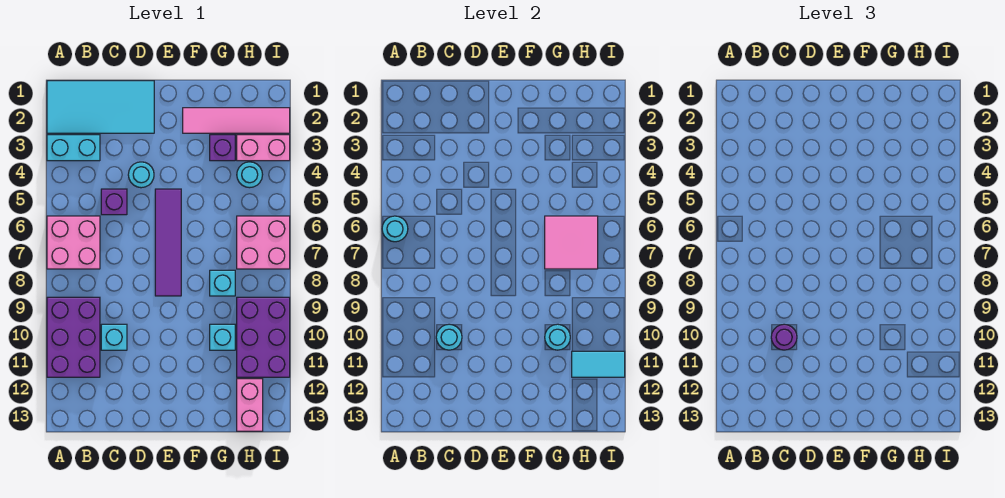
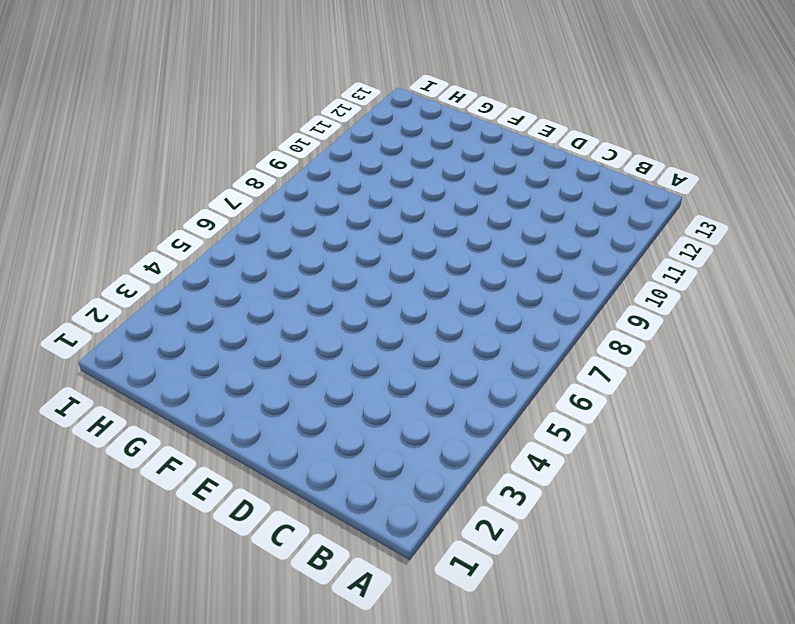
none -> cyan tile A1:D2 level 1
none -> cyan brick A3:B3 level 1
none -> pink brick A6:B7 level 1

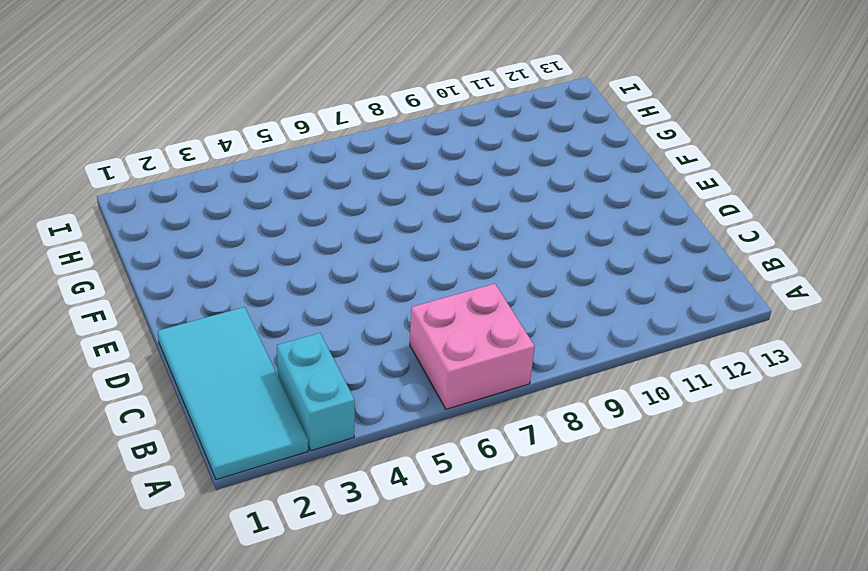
none -> purple brick A9:B11 level 1
none -> purple brick C5 level 1
none -> cyan brick C10 level 1

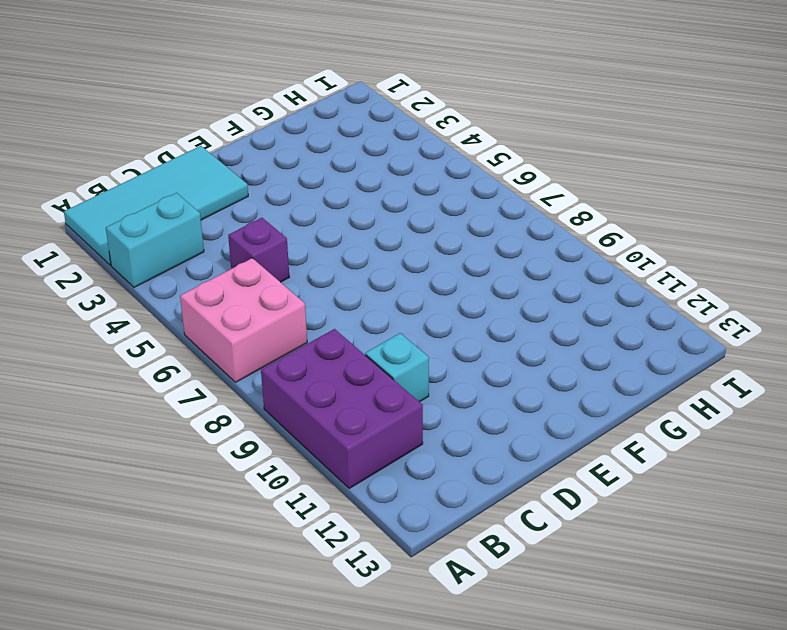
none -> cyan round brick D4 level 1
none -> purple tile E5:E8 level 1
none -> pink tile F2:I2 level 1

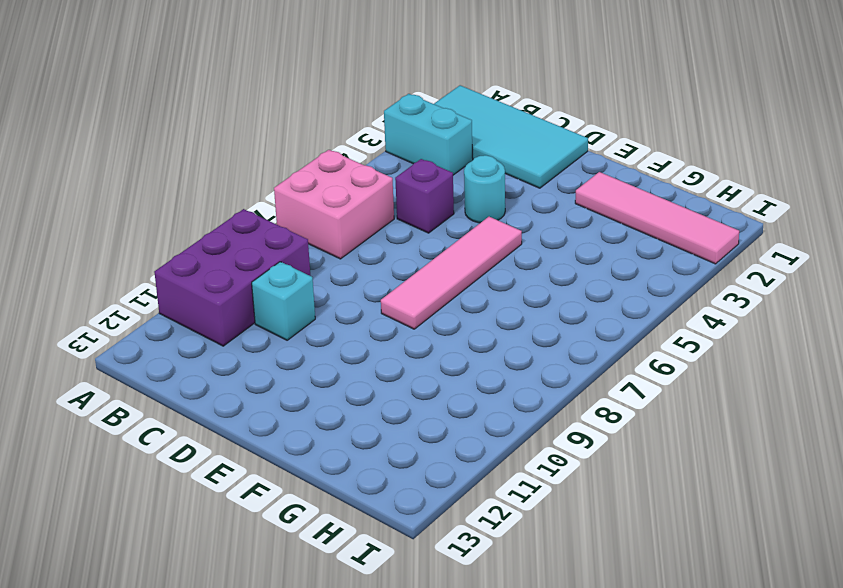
pink tile E5:E8 level 1 -> purple tile E5:E8 level 1
none -> purple brick G3 level 1
none -> cyan brick G8 level 1
none -> cyan brick G10 level 1

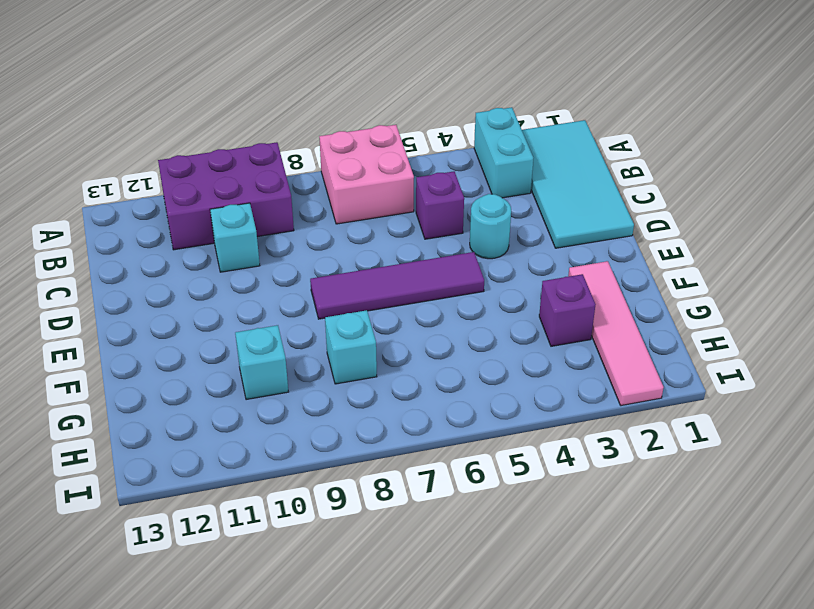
none -> pink brick H3:I3 level 1
none -> cyan round brick H4 level 1
none -> pink brick H6:I7 level 1

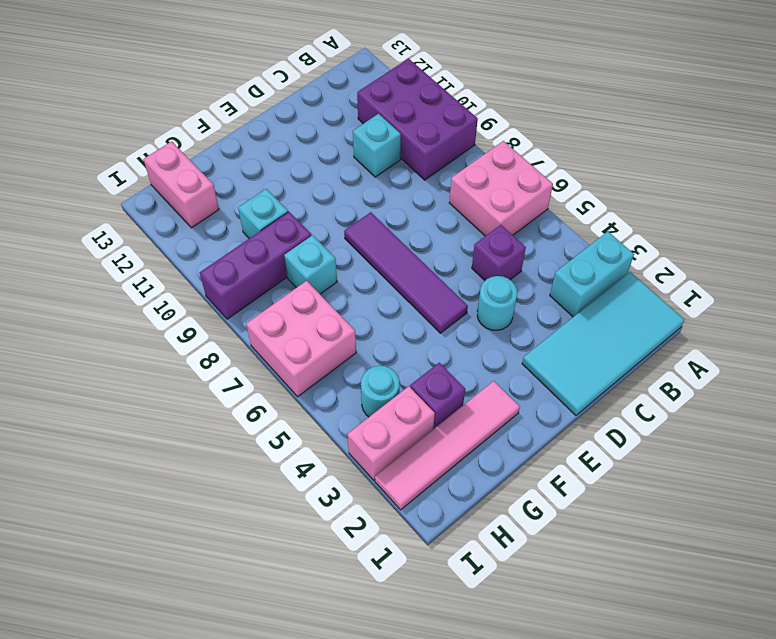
purple brick G9:I9 level 1 -> purple brick H9:I11 level 1
none -> cyan round brick A6 level 2
none -> cyan round brick C10 level 2
none -> pink tile G6:H7 level 2

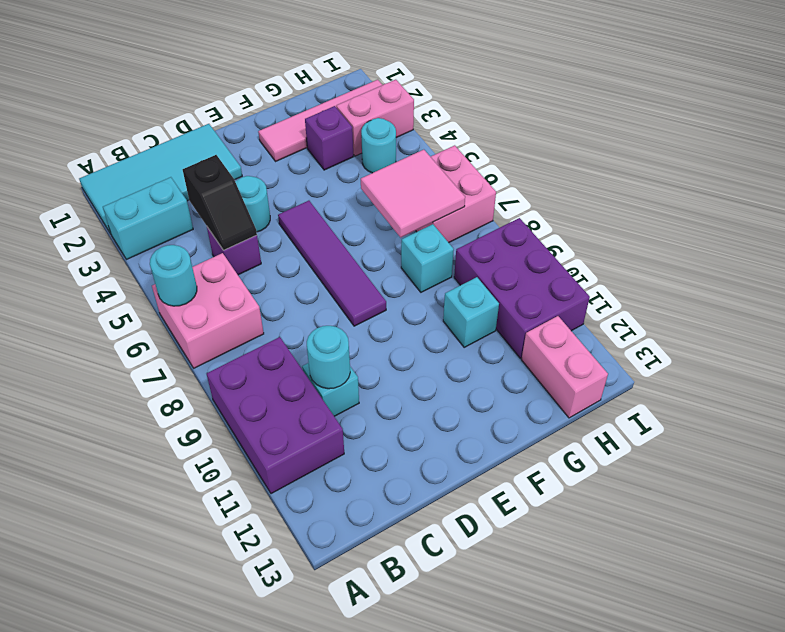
black slope C4:C5 level 2 top 4 -> none
none -> cyan round brick G10 level 2
none -> cyan tile H11:I11 level 2
none -> purple round brick C10 level 3

